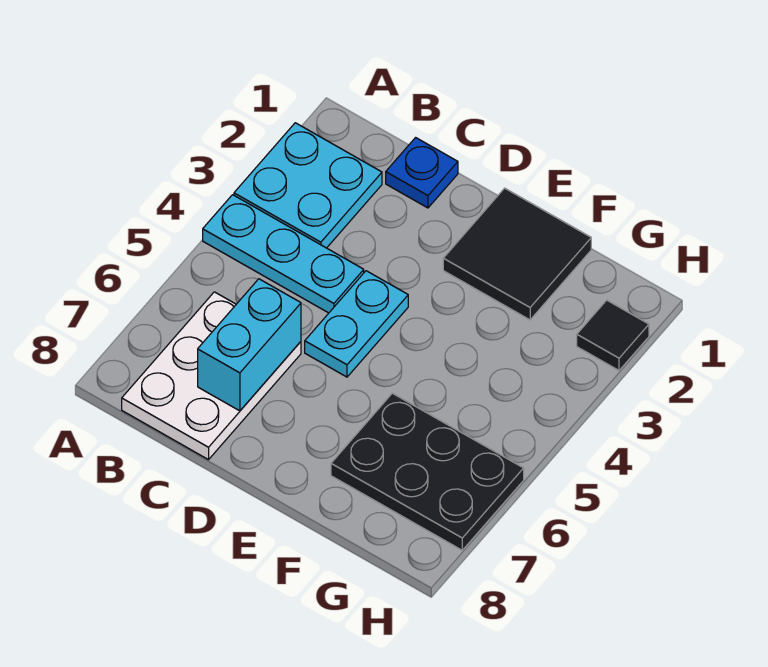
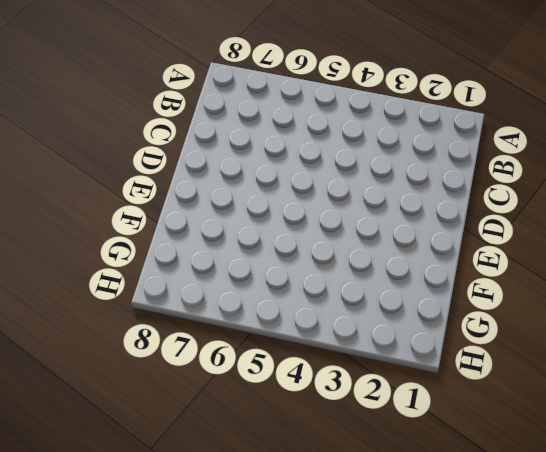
none -> cyan plate A2:B3 level 1
none -> cyan plate A4:C4 level 1

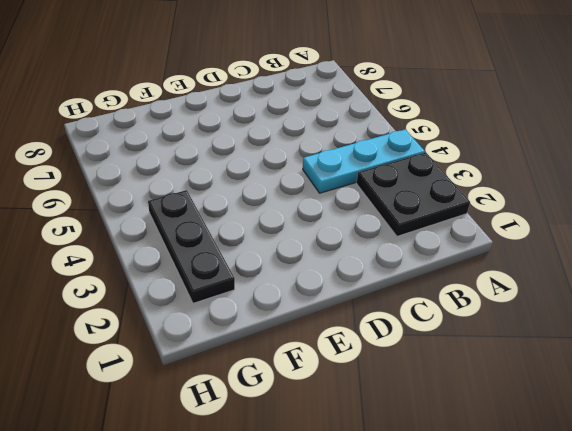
black plate A2:B3 level 1 -> cyan plate A2:B3 level 1
black plate G2:G4 level 1 -> none
none -> white plate B6:C8 level 1
none -> blue plate C1 level 1

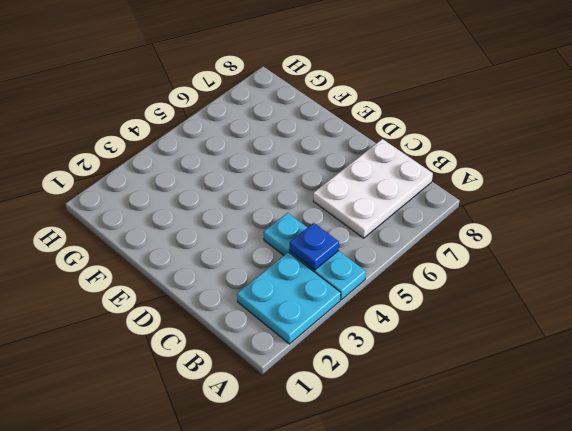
blue plate B4 level 2 -> blue plate C1 level 1
none -> cyan plate D4:D5 level 1
none -> black tile E1:F2 level 1

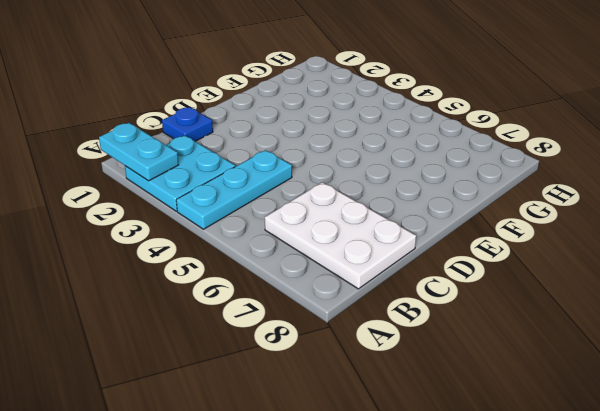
cyan plate A1:A2 level 2 -> cyan plate D4:D5 level 1
none -> black tile E1:F2 level 1
none -> black plate F6:H7 level 1

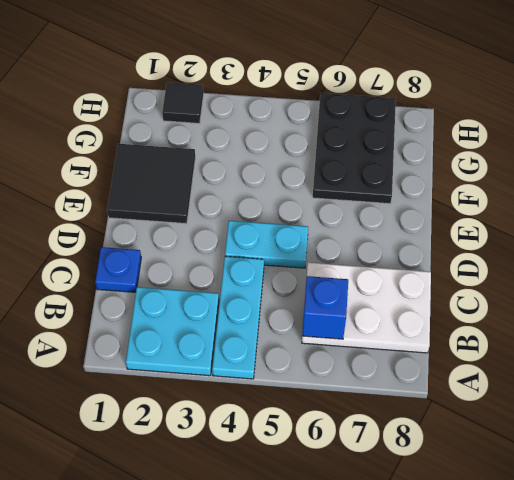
blue brick B6 level 2 -> none
none -> cyan brick C6:C7 level 2

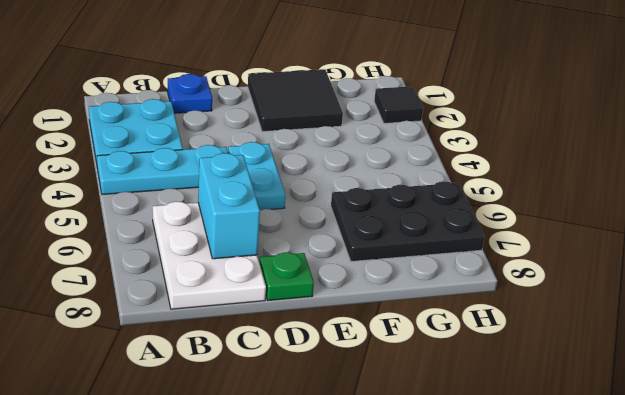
green plate D8 level 1 -> none

